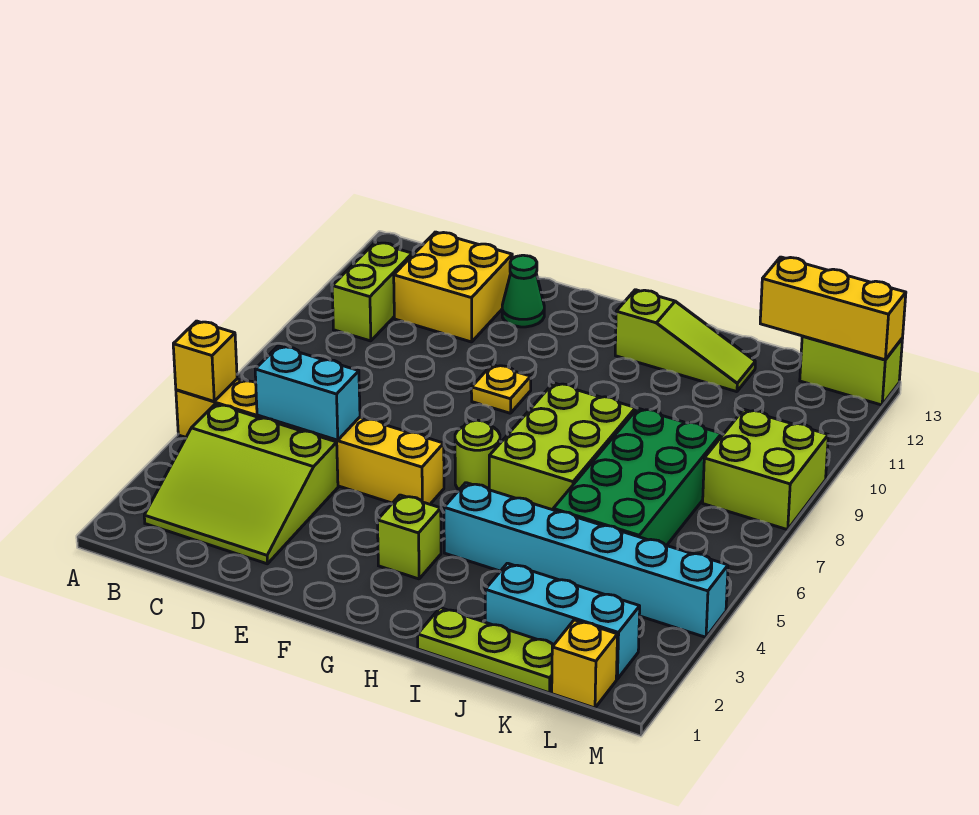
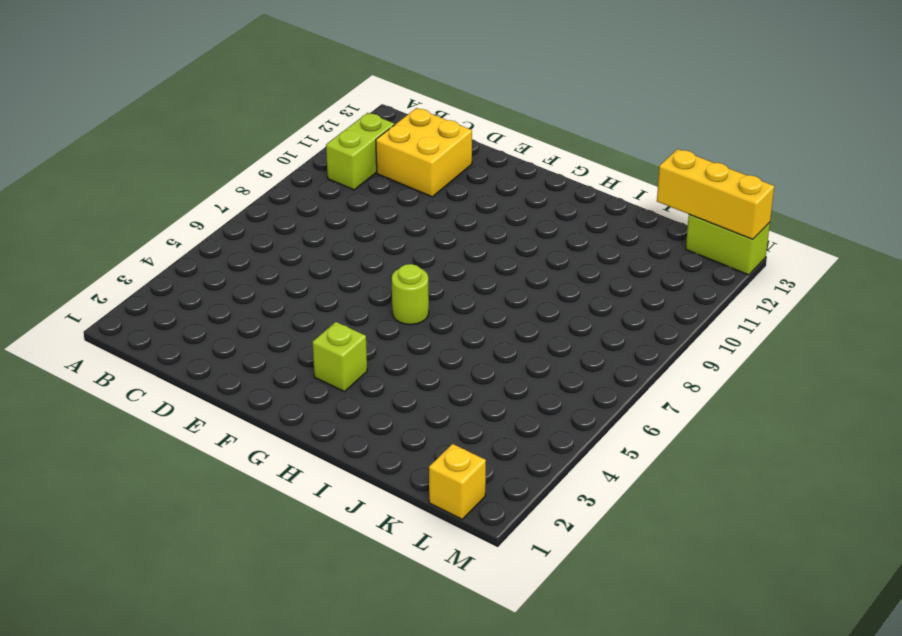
none -> yellow brick A5:F5 level 1
none -> lime slope B2:D4 level 1 top 4
none -> green cone E12 level 1

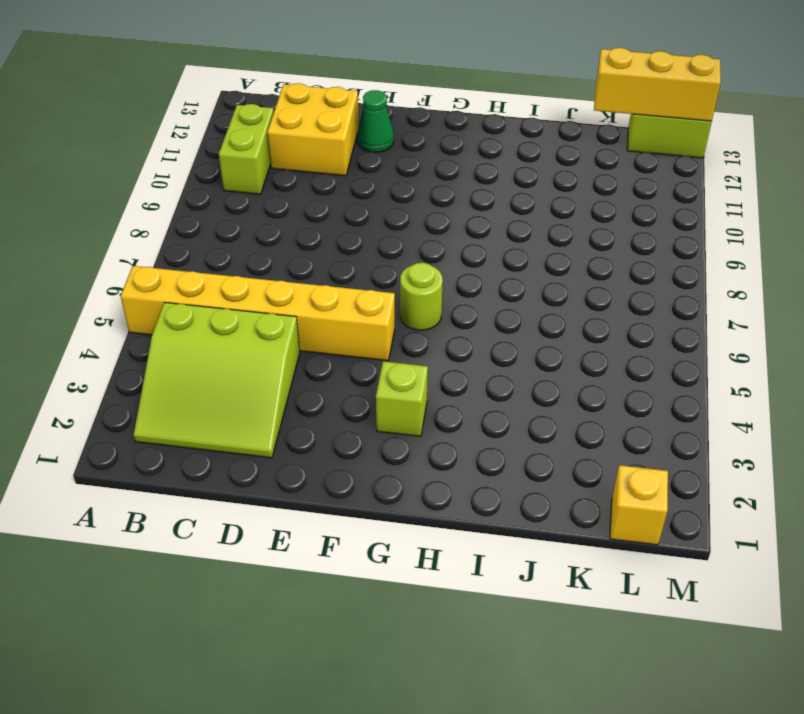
none -> yellow plate F9 level 1
none -> cyan brick H4:M4 level 1
none -> lime brick H6:I8 level 1

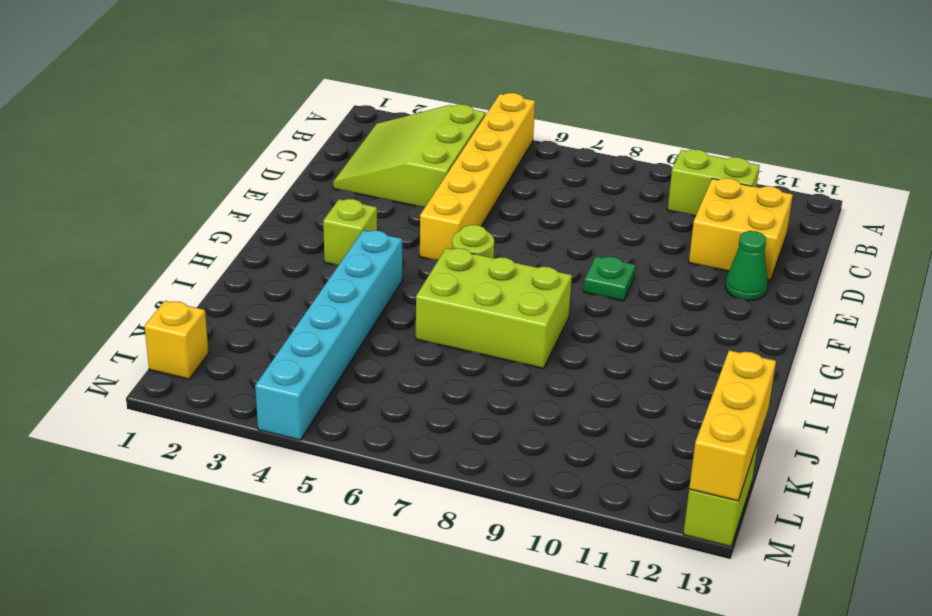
green plate F9 level 1 -> yellow plate F9 level 1
none -> lime slope H12:J12 level 1 top H
none -> lime plate I1:K1 level 1
none -> cyan brick J2:L2 level 1

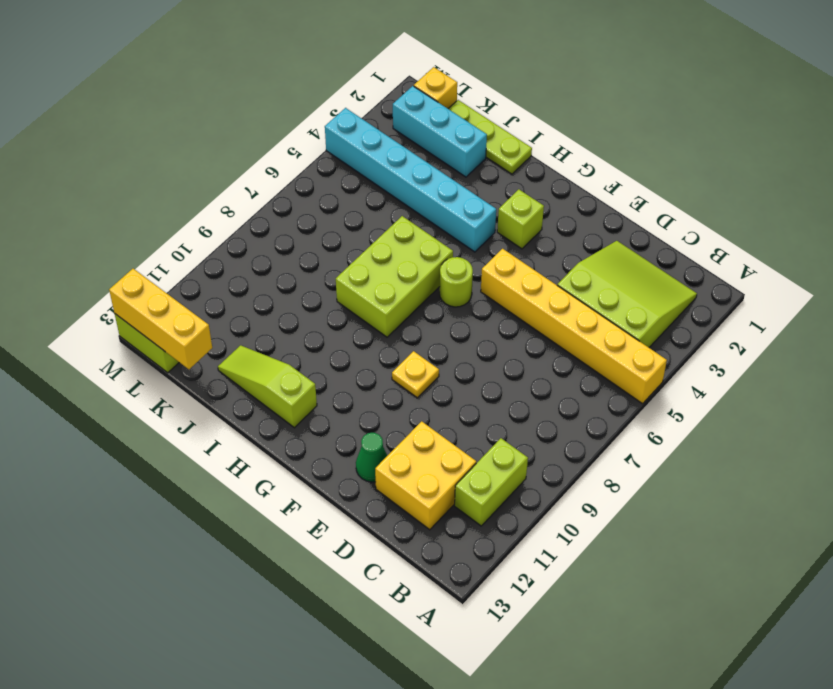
none -> green brick J5:K8 level 1
none -> lime brick L8:M9 level 1
none -> yellow brick A5 level 2

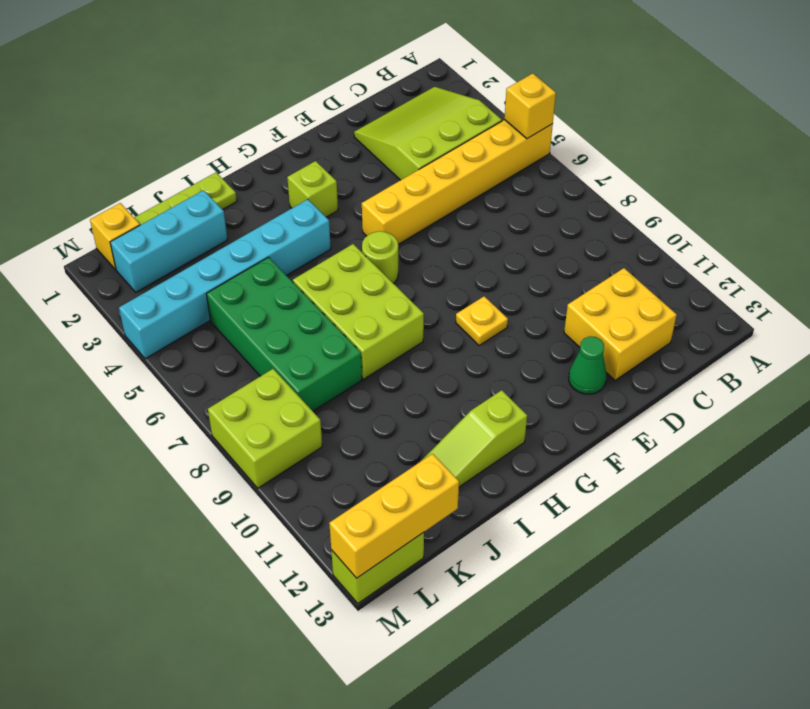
none -> lime brick B10:B11 level 1
none -> cyan brick C5:D5 level 2

